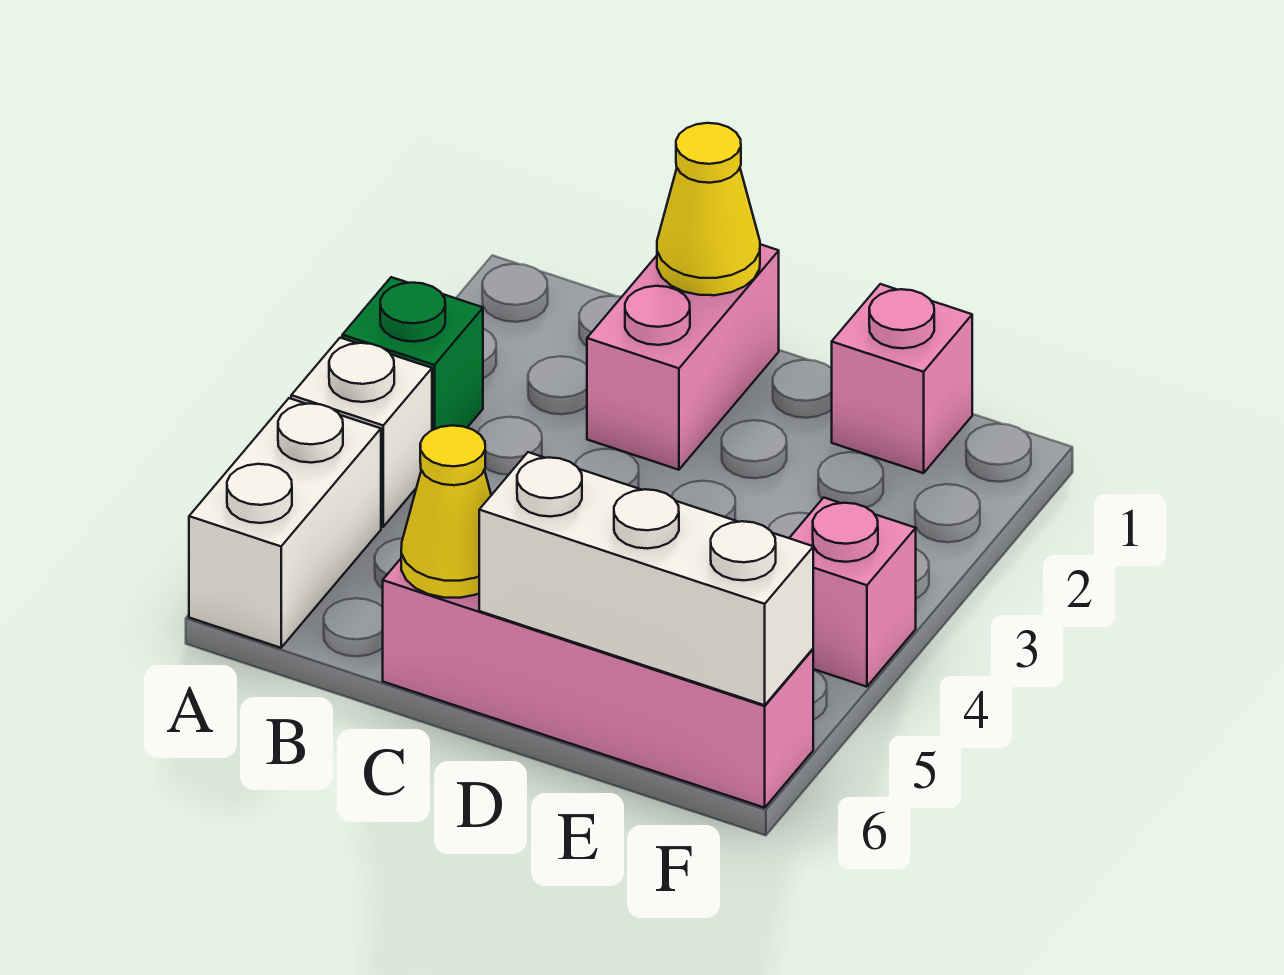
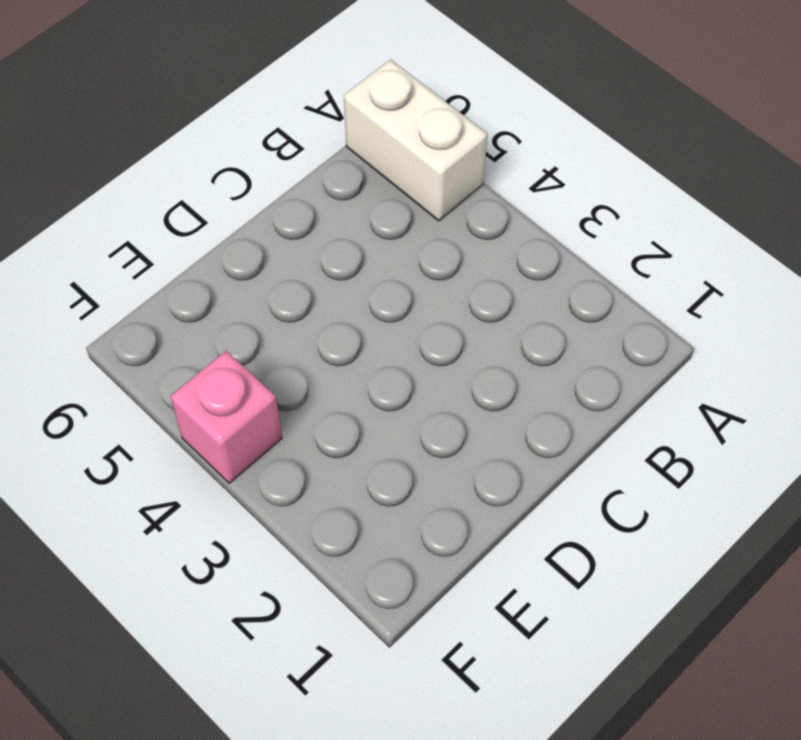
none -> green brick A3 level 1
none -> white brick A4 level 1

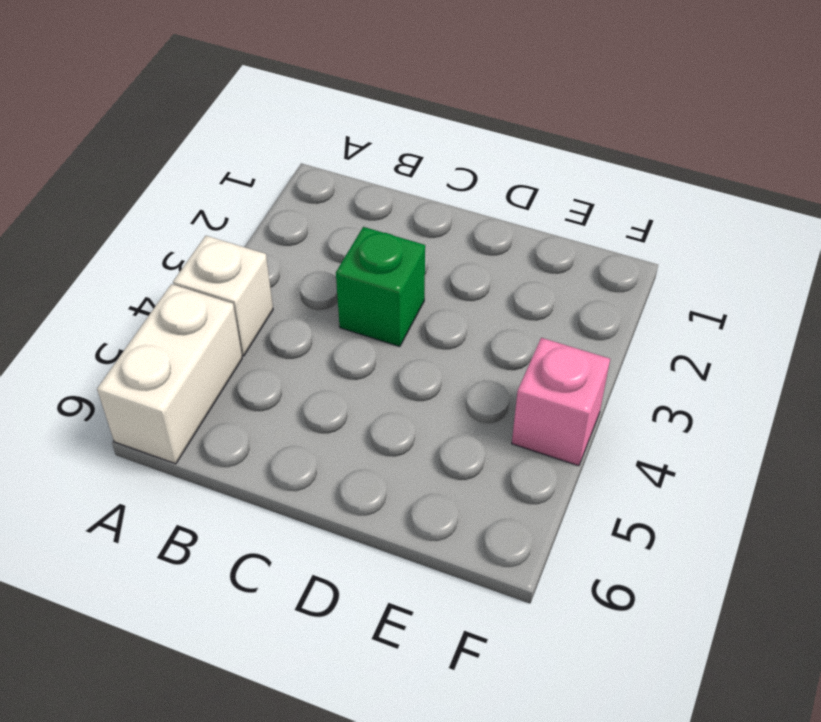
green brick C3 level 1 -> green brick A3 level 1
none -> pink brick C1:C2 level 1
none -> pink brick C6:F6 level 1

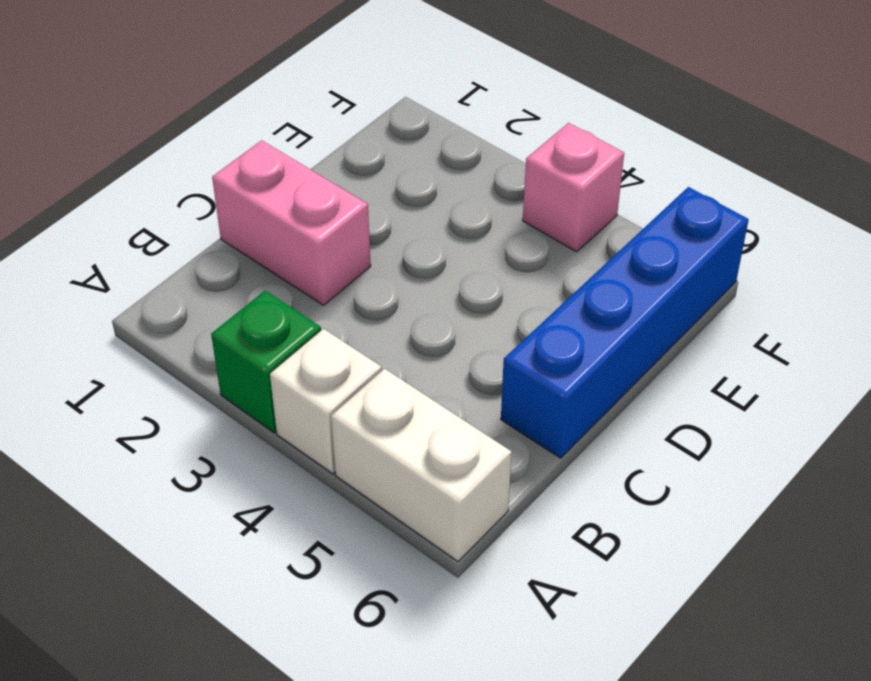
blue brick C6:F6 level 1 -> pink brick C6:F6 level 1
none -> pink brick E1 level 1
none -> yellow cone C1 level 2

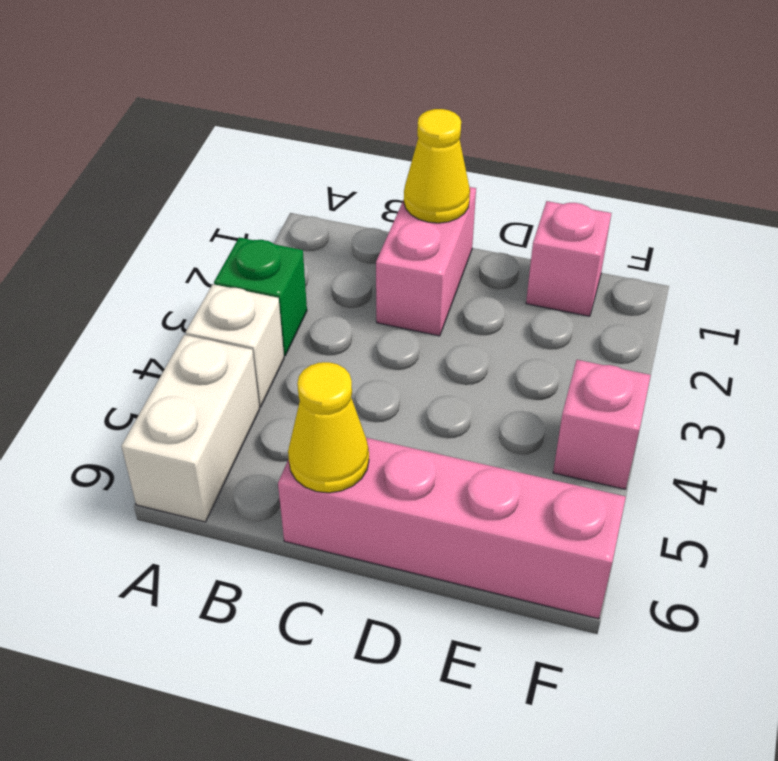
none -> white brick D6:F6 level 2

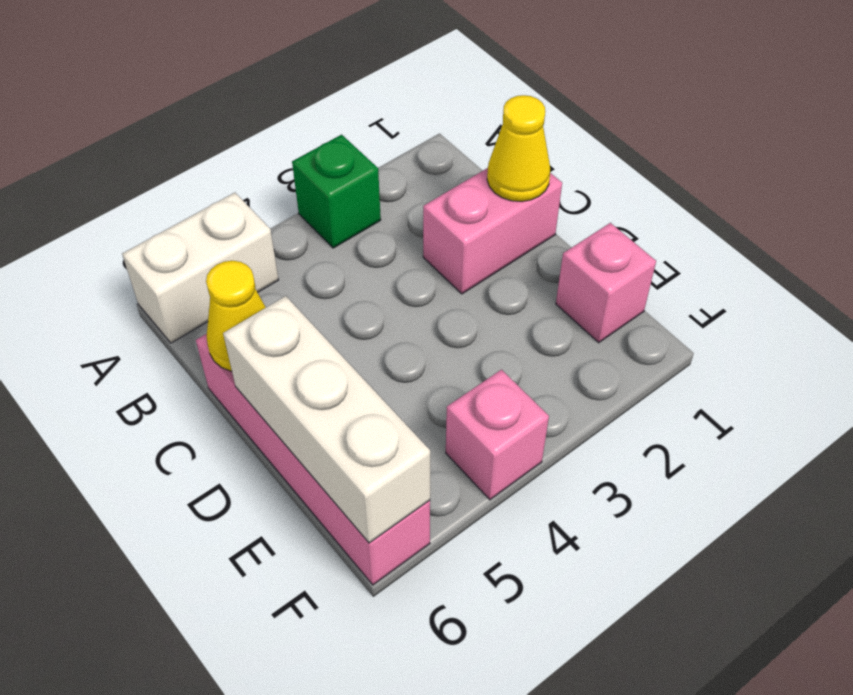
none -> white brick A4 level 1

